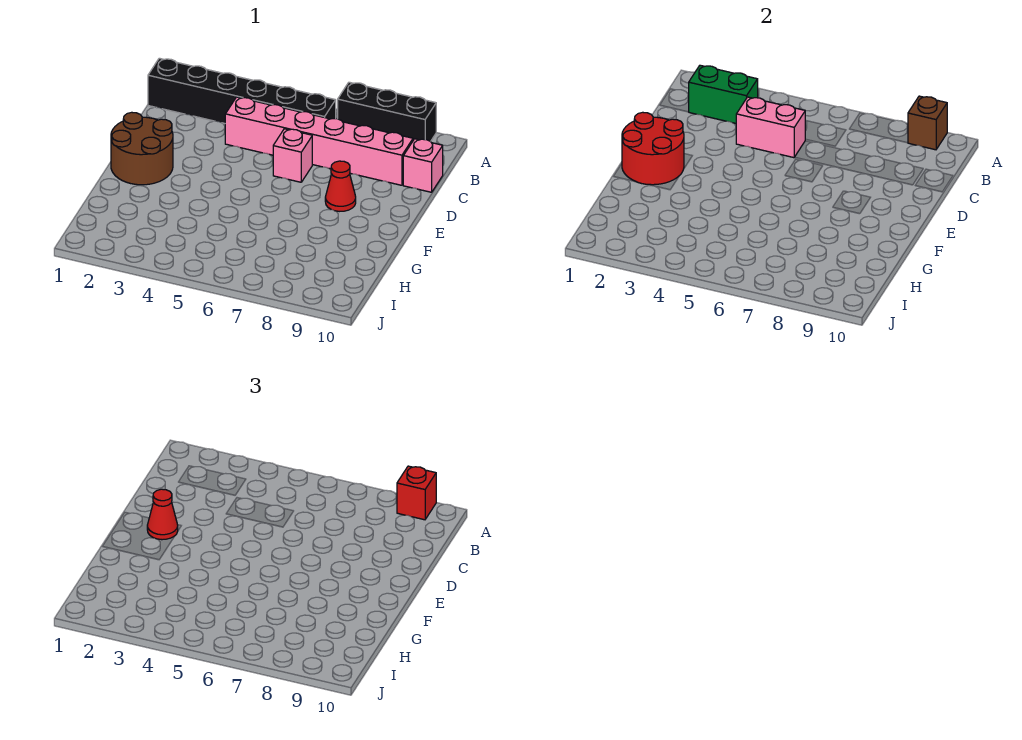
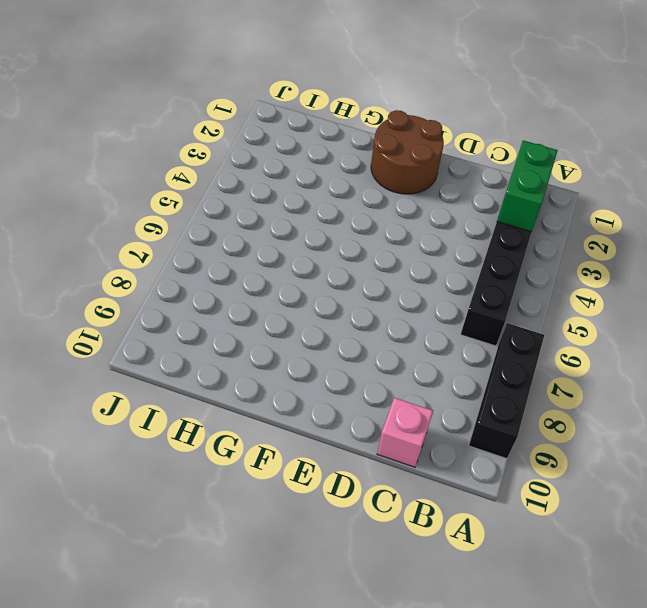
none -> pink brick C4:C9 level 1
none -> pink brick D6 level 1
none -> red cone E8 level 1

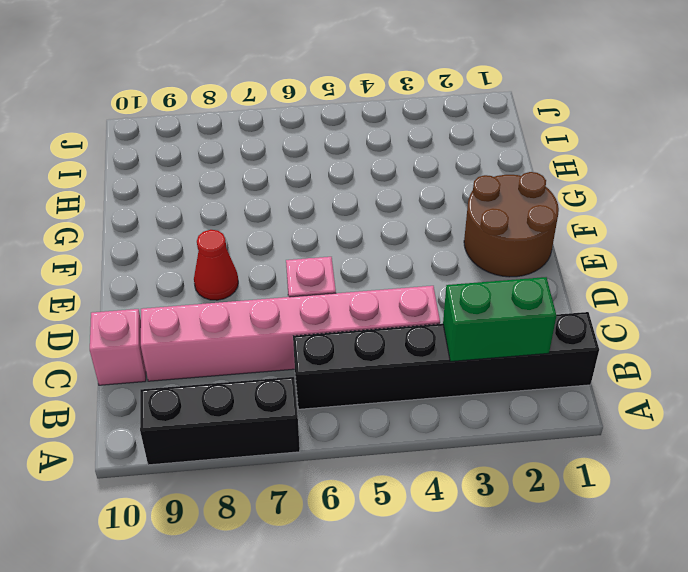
none -> brown brick A9 level 2
none -> pink brick C4:C5 level 2
none -> red round brick E1:F2 level 2

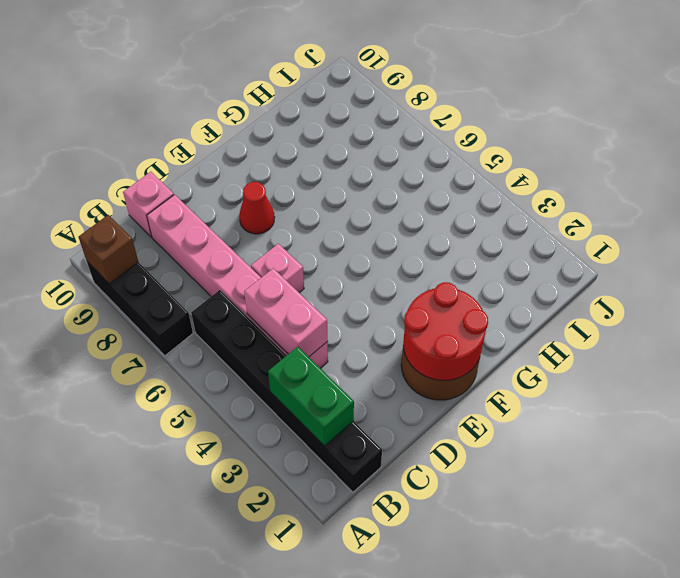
none -> red brick A9 level 3
none -> red cone E2 level 3

